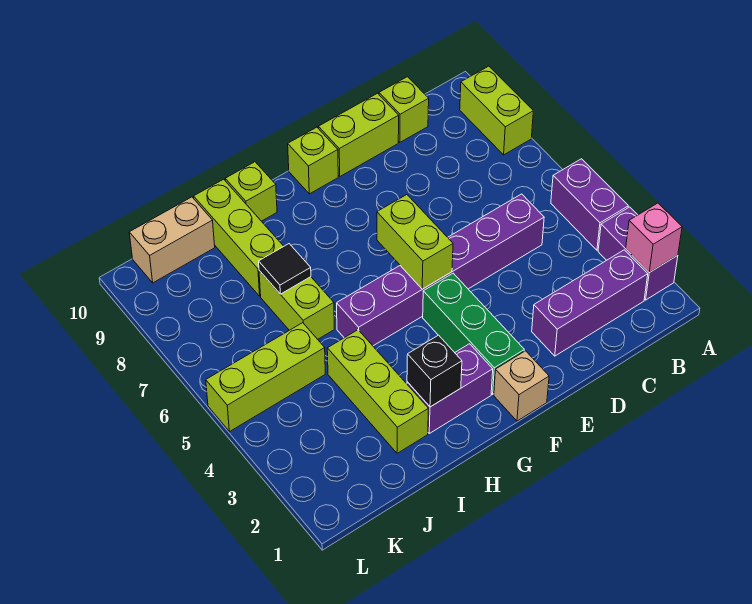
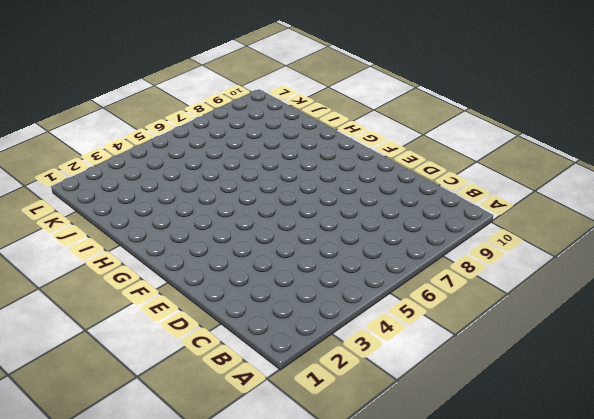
none -> purple brick A2:A3 level 1
none -> purple brick A4:A5 level 1
none -> lime brick A8:A9 level 1

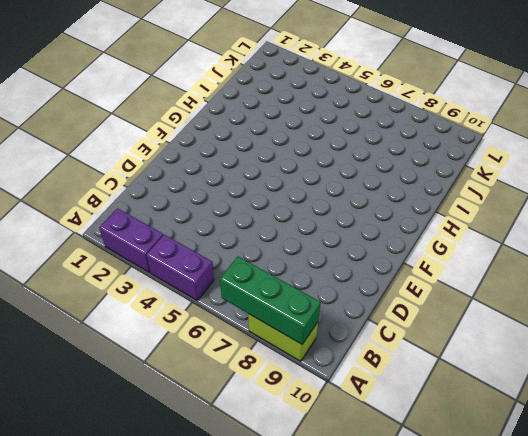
green brick A7:A9 level 2 -> green brick F2:F4 level 1
none -> purple brick B2:D2 level 1
none -> purple brick C5:H5 level 1
none -> lime brick C10 level 1

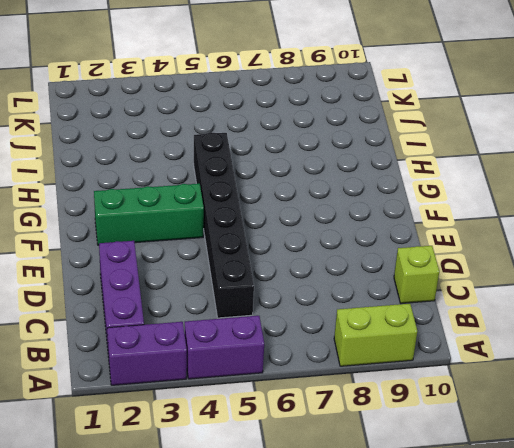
black brick C5:H5 level 1 -> purple brick C5:H5 level 1
none -> lime brick D10:E10 level 1
none -> tan brick F1 level 1
none -> lime brick F10 level 1

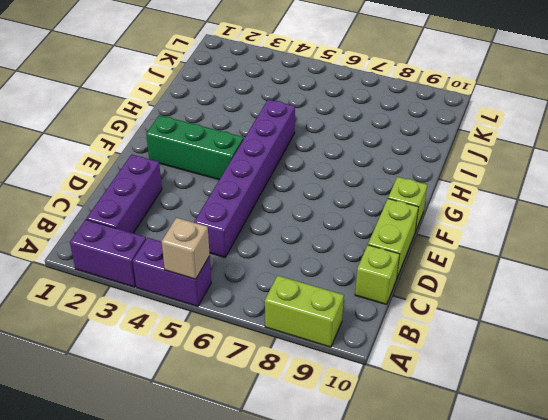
tan brick A5 level 2 -> tan brick F1 level 1
none -> purple brick G2:H2 level 1
none -> lime brick H10 level 1
none -> lime brick I2:I4 level 1

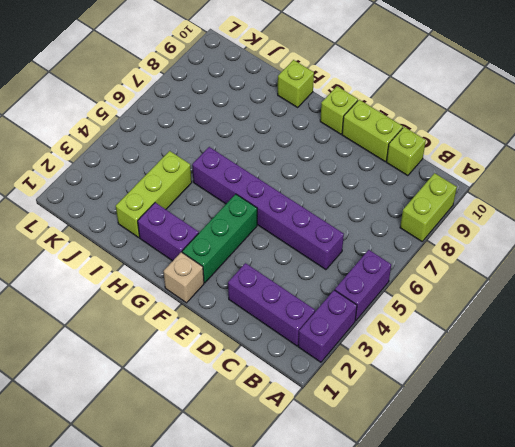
none -> lime brick I6:I7 level 1
none -> lime brick I8:I10 level 1
none -> lime brick J5:L5 level 1

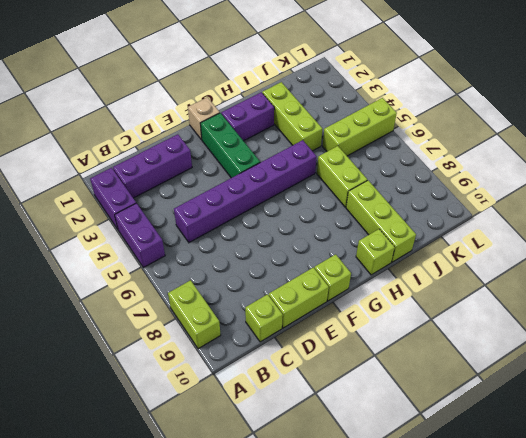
none -> tan brick J10:K10 level 1
none -> pink brick A2 level 2
none -> lime brick F5:F6 level 2

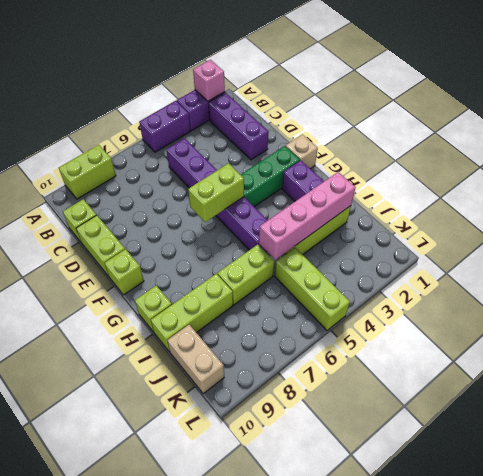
pink brick I2:I5 level 2 -> none
none -> black brick H2 level 2
none -> black tile I7 level 2

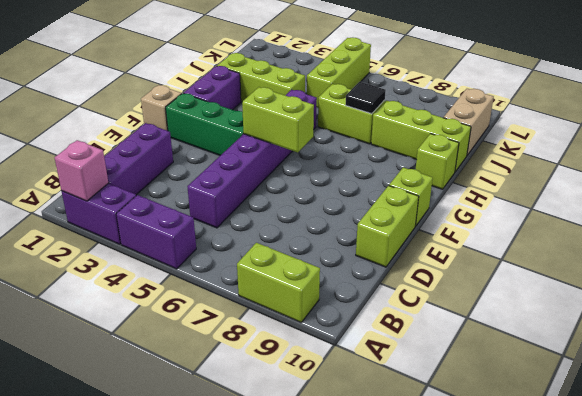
none -> lime brick C10 level 1
none -> black brick H2 level 2

